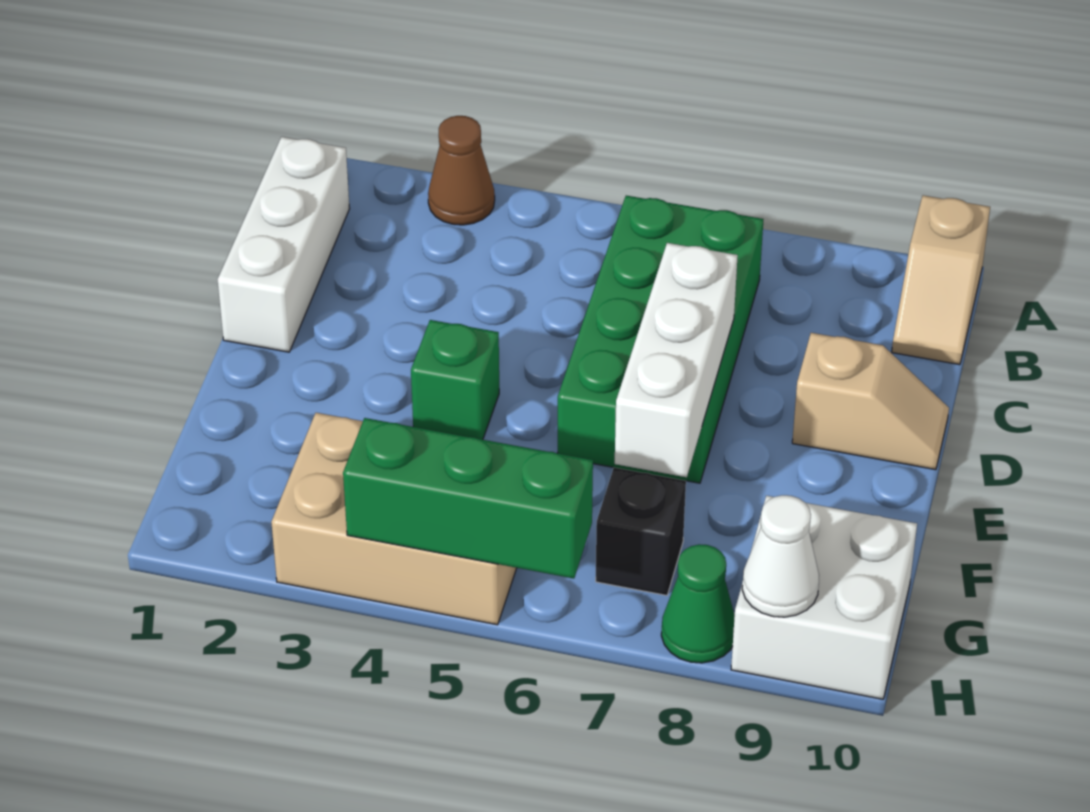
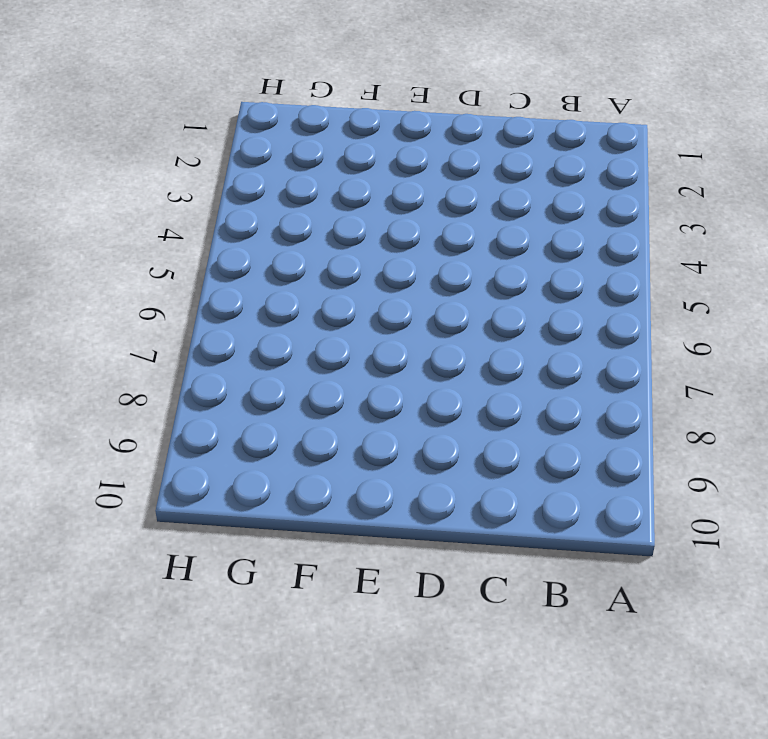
none -> brown cone A3 level 1
none -> tan slope A10:B10 level 1 top A
none -> white brick B1:D1 level 1

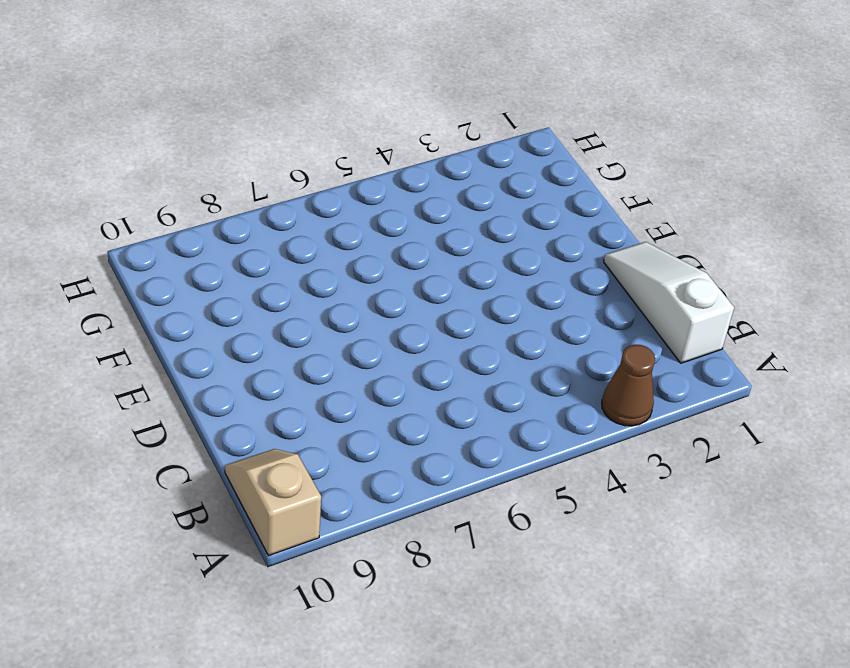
white slope B1:D1 level 1 top B -> white brick B1:D1 level 1
none -> green brick B6:E7 level 1
none -> tan slope D9:D10 level 1 top 9
none -> green brick E4 level 1

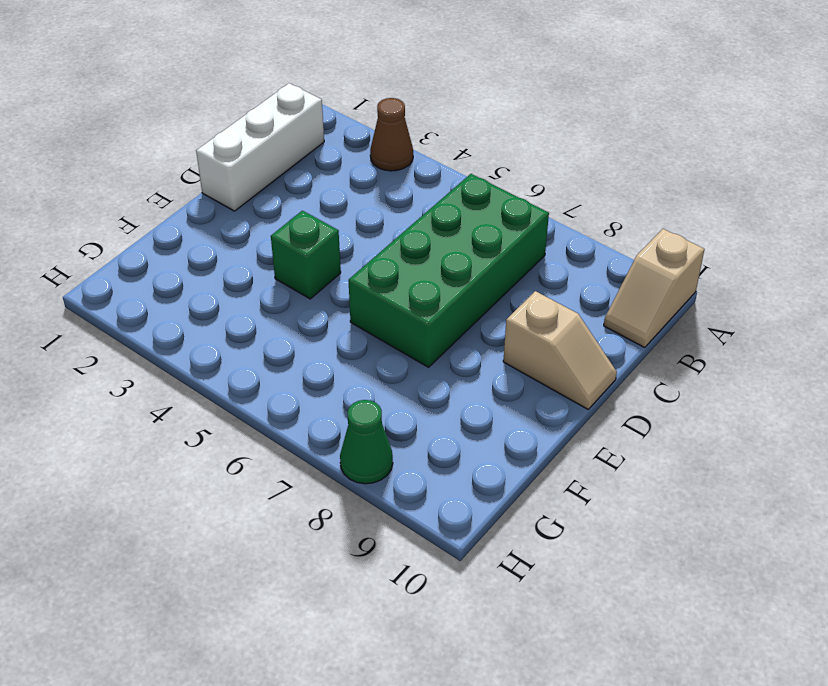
none -> tan brick G3:H5 level 1
none -> black brick G7 level 1
none -> white brick G9:H10 level 1

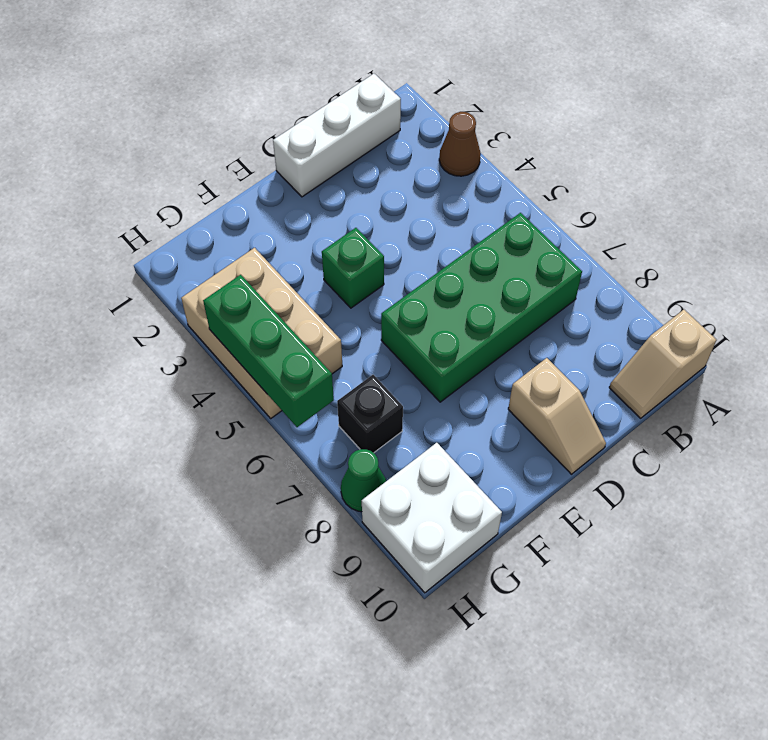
none -> white brick D7:F7 level 2
none -> white cone H9 level 2

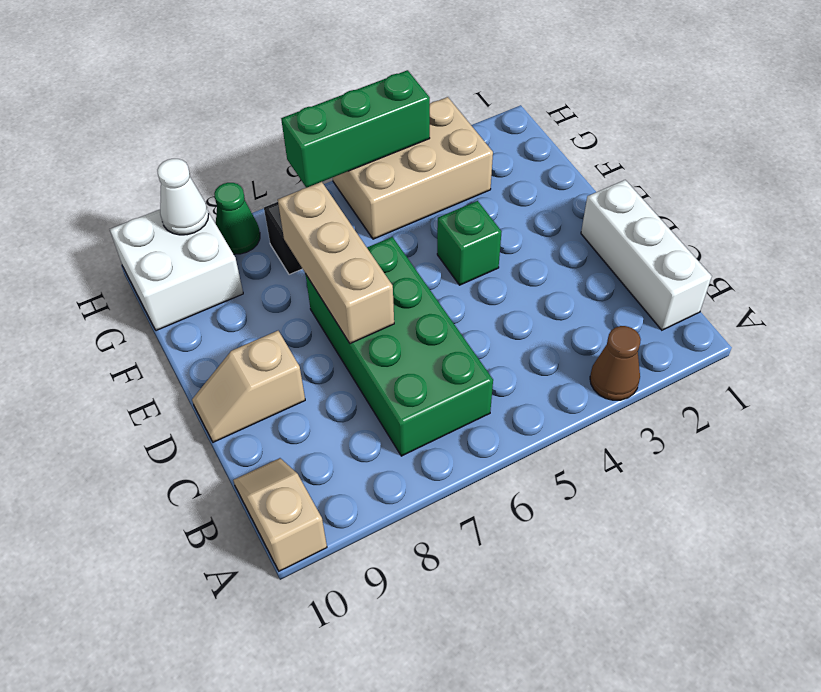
tan brick D7:F7 level 2 -> white brick D7:F7 level 2

